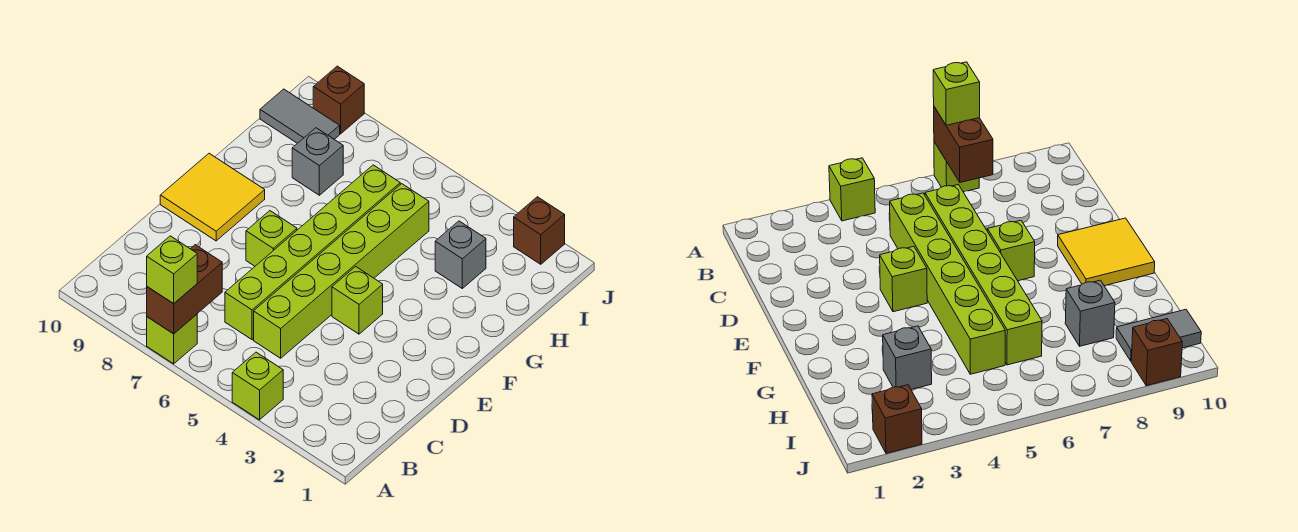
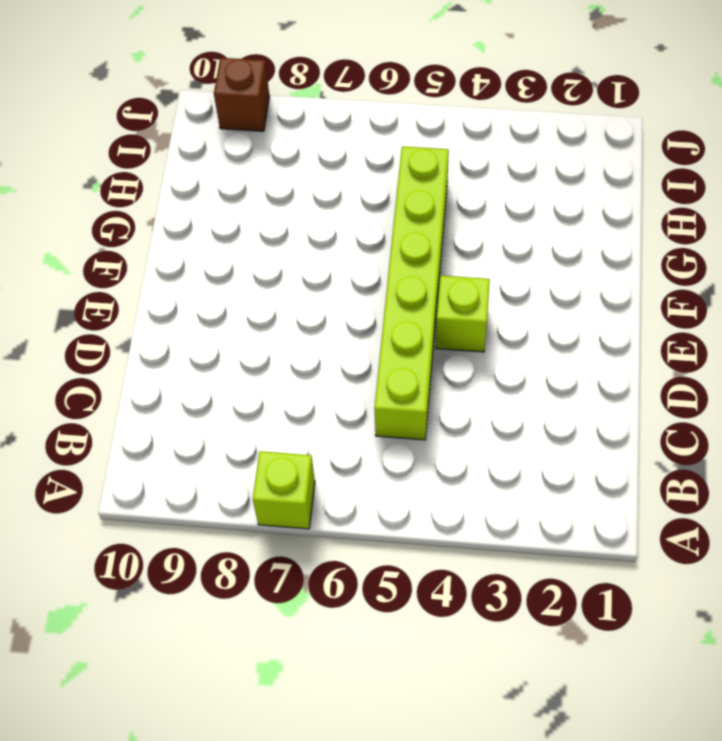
none -> lime brick A4 level 1
none -> lime brick C6:H6 level 1
none -> lime brick E7 level 1

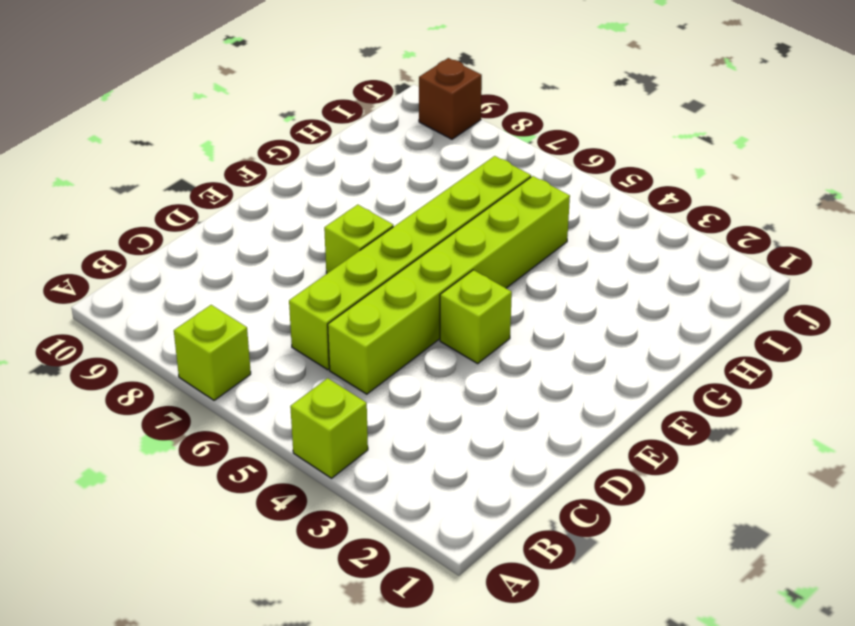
none -> yellow tile E9:F10 level 1
none -> grey brick H3 level 1
none -> grey brick H8 level 1

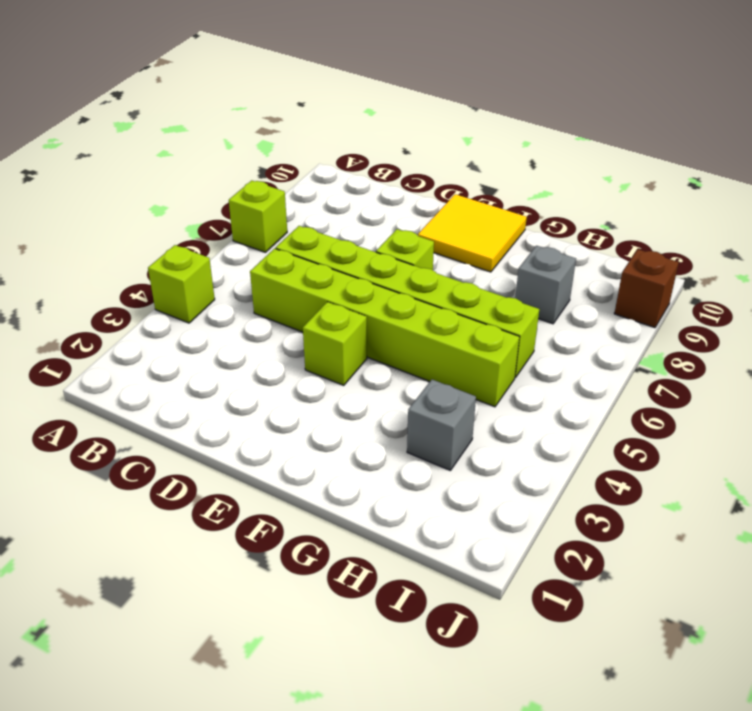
none -> grey tile I9:I10 level 1
none -> brown brick J2 level 1
none -> brown brick A7:B7 level 2

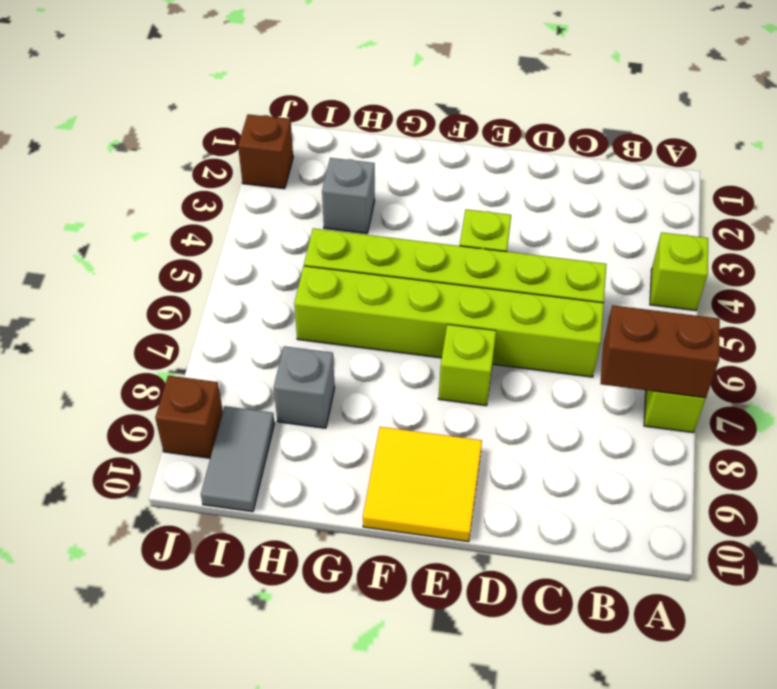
none -> lime brick A7 level 3

